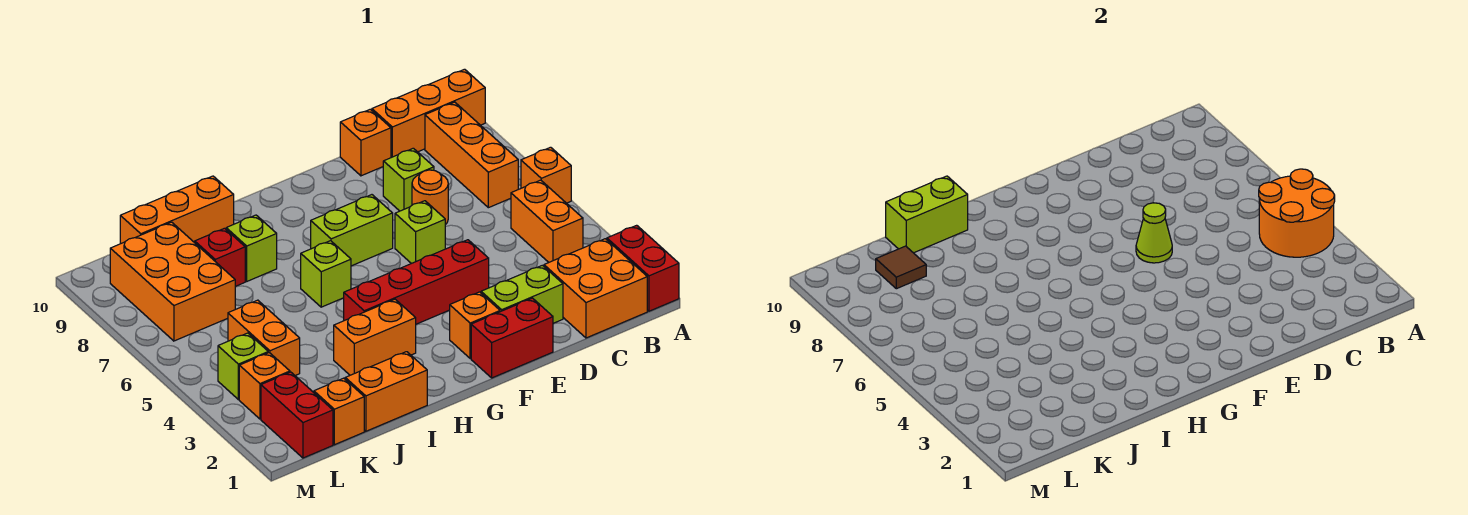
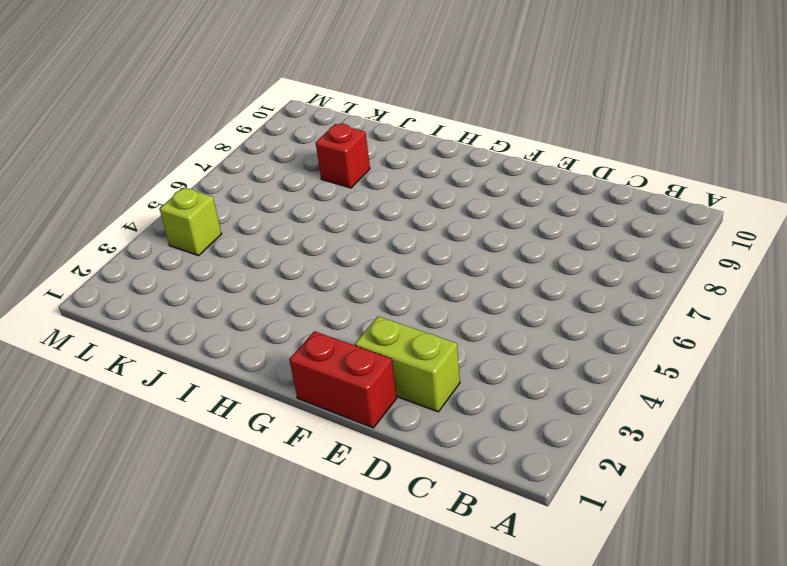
none -> red brick A1:A2 level 1
none -> orange brick A6 level 1
none -> orange brick A10:C10 level 1
none -> orange brick B1:C2 level 1

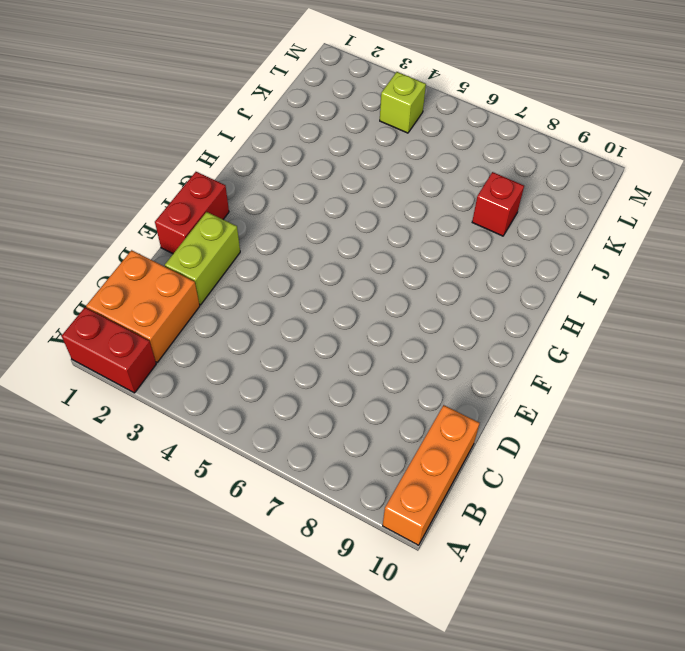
none -> orange brick A6 level 1
none -> orange brick B4:B5 level 1
none -> orange brick B7:B9 level 1
none -> orange round brick D7 level 1

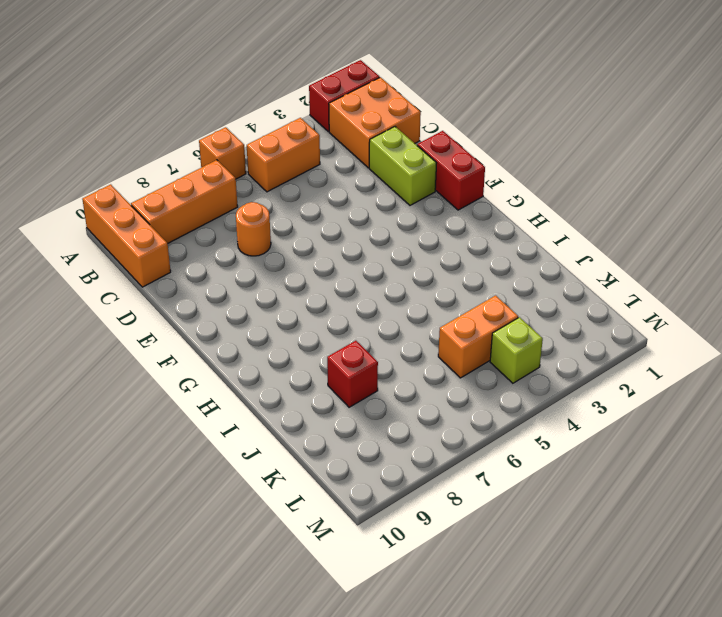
none -> lime brick D8 level 1
none -> orange brick D10 level 1
none -> red brick E4:H4 level 1
none -> lime brick E6 level 1

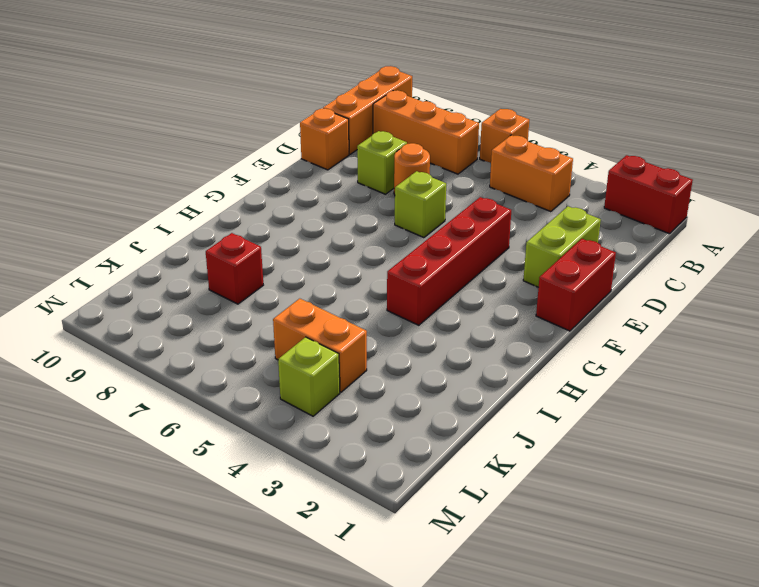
none -> orange brick B1:C2 level 1
none -> orange brick F2 level 1
none -> lime brick F7:G7 level 1
none -> orange brick H3:I3 level 1

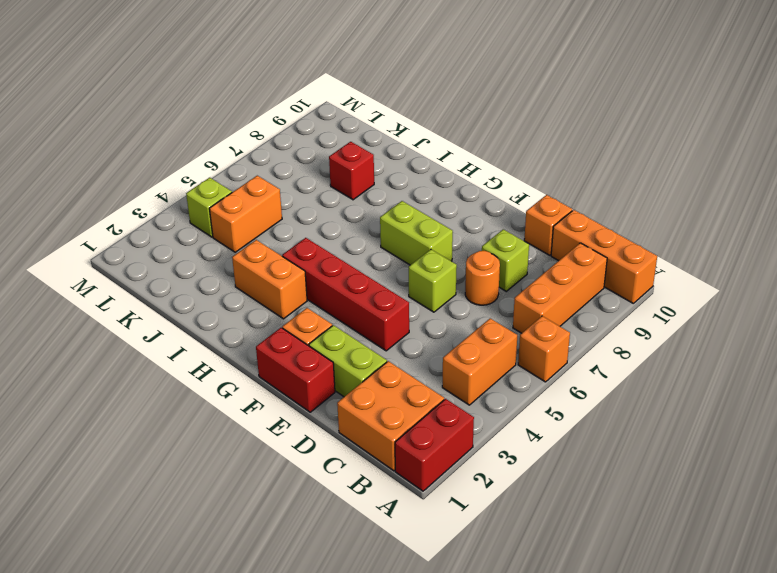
none -> lime brick H6 level 1
none -> orange brick I1:J1 level 1
none -> lime brick I8 level 1
none -> orange brick I10:K10 level 1

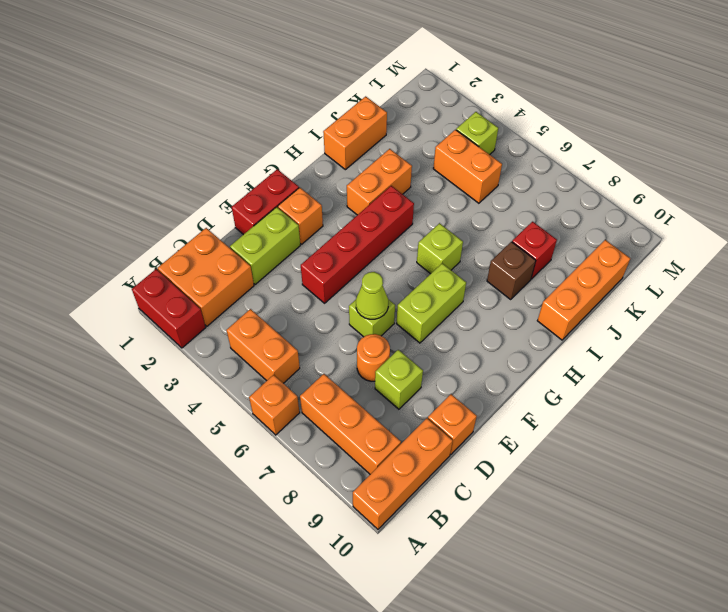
brown brick I8 level 1 -> lime brick I8 level 1
none -> orange brick K1 level 1
none -> orange brick K7:L9 level 1
none -> red brick L1:L2 level 1
none -> orange brick L3 level 1

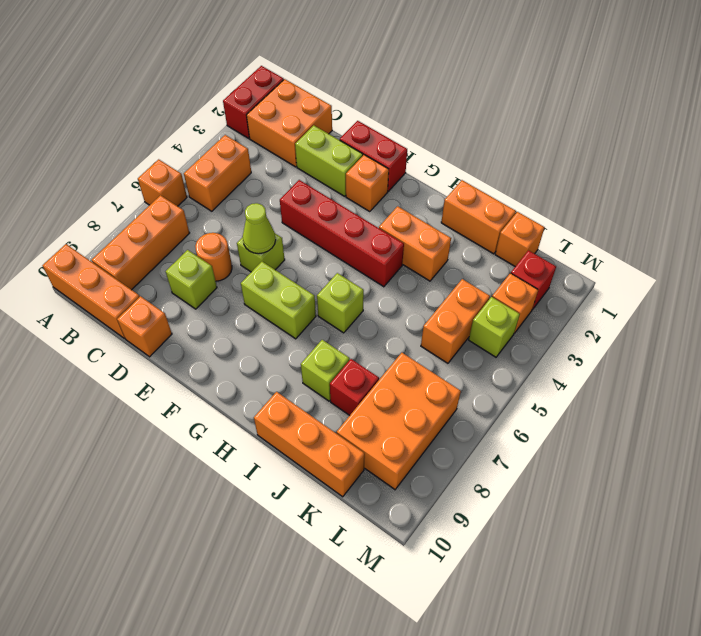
red brick L2 level 1 -> red brick L1:L2 level 1
none -> orange round brick A4:B5 level 2
none -> lime brick I10:J10 level 2
none -> brown tile K9 level 2

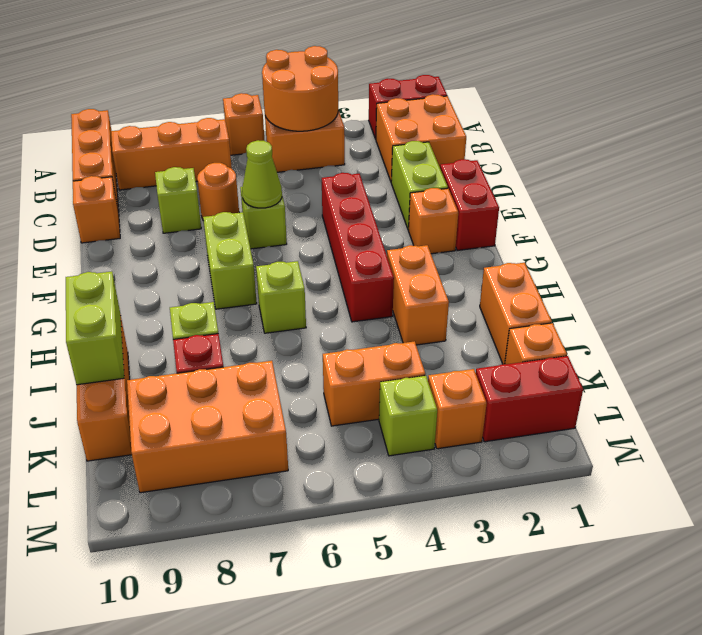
none -> brown tile K9 level 2

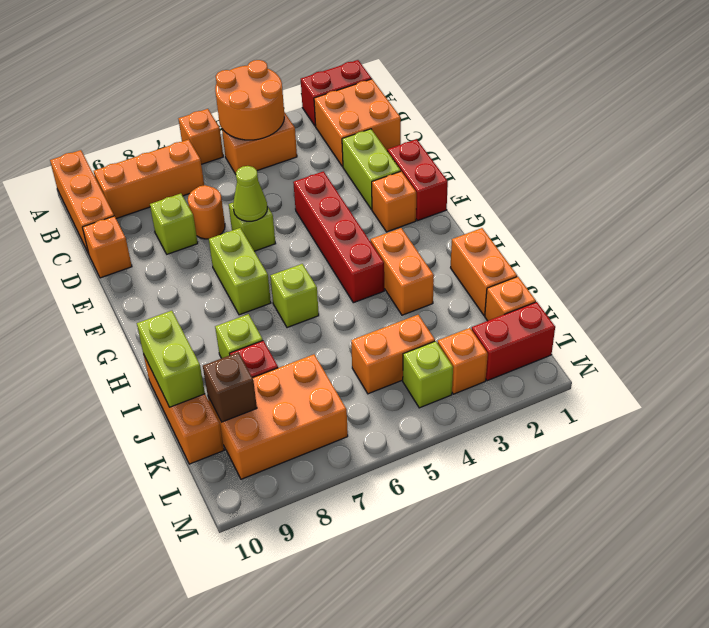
brown brick K9 level 2 -> brown tile K9 level 2

